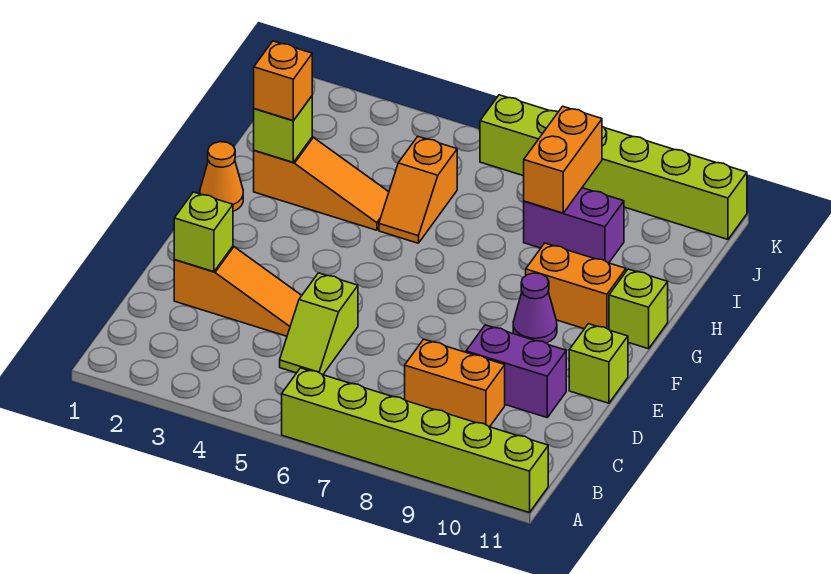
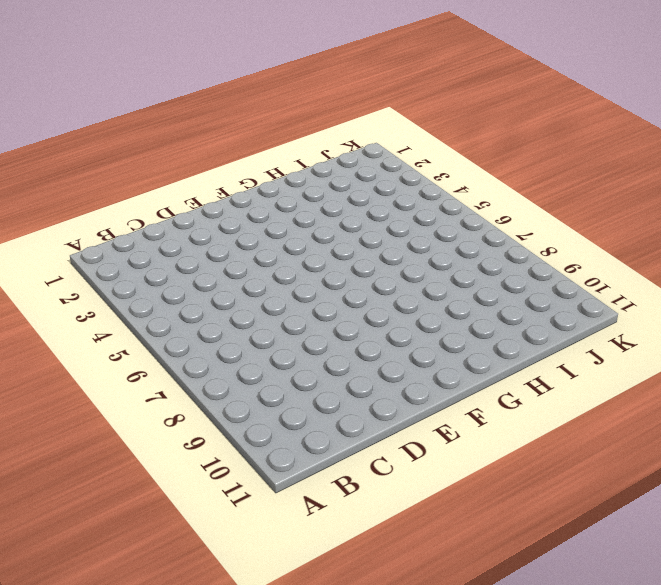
none -> lime brick A6:A11 level 1
none -> lime slope C5:D5 level 1 top D
none -> orange brick C8:C9 level 1

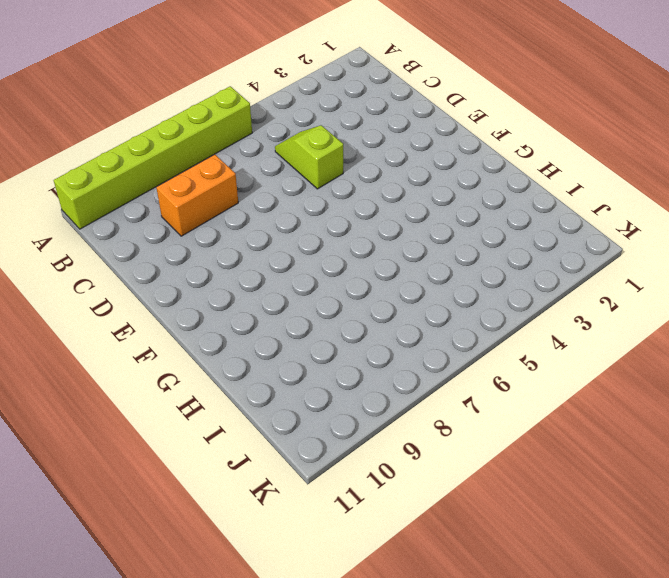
none -> orange slope D2:D4 level 1 top 2
none -> purple brick D9:D10 level 1
none -> lime brick E11 level 1

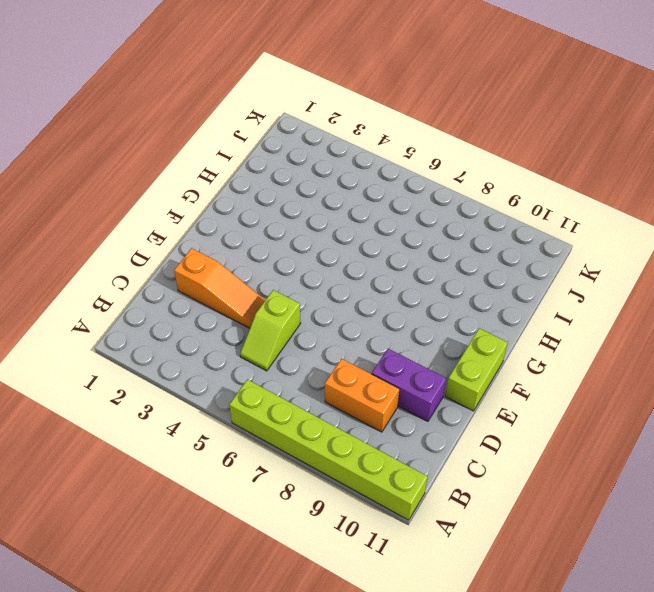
lime brick E11:F11 level 1 -> lime brick E11 level 1
none -> purple cone F9 level 1
none -> orange cone G1 level 1
none -> orange brick G9:G10 level 1

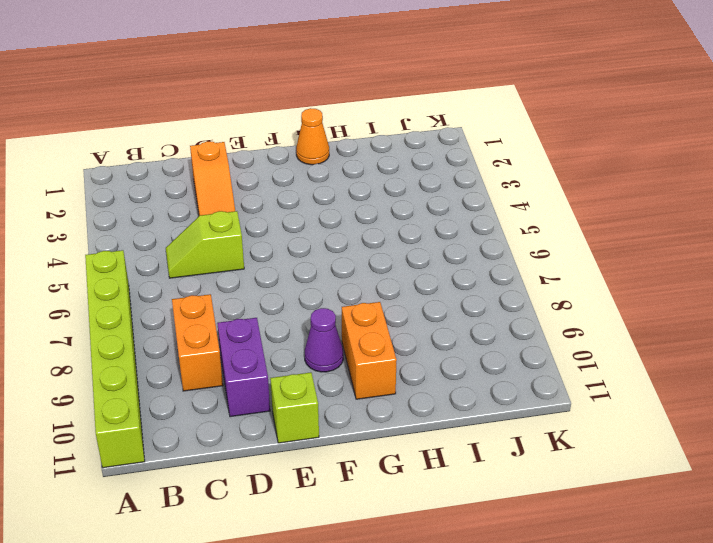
none -> lime brick G11 level 1
none -> orange slope H2:H4 level 1 top 2
none -> orange slope H5:I5 level 1 top I

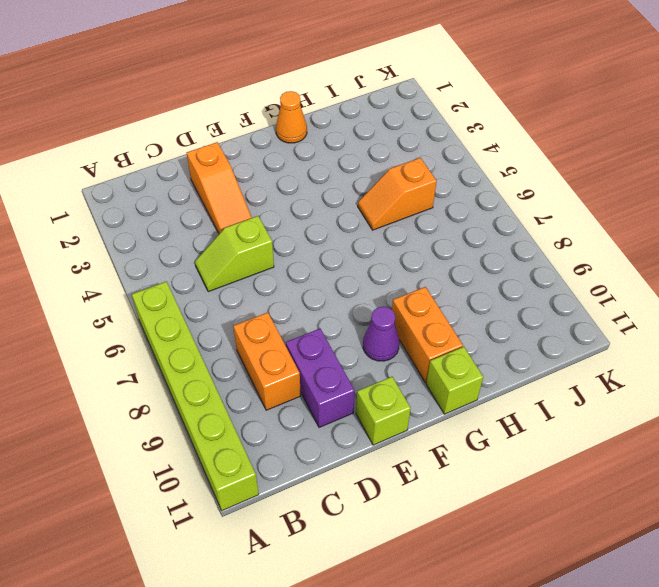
none -> orange slope H2:H4 level 1 top 2
none -> purple brick I8:I9 level 1
none -> lime brick K6:K11 level 1

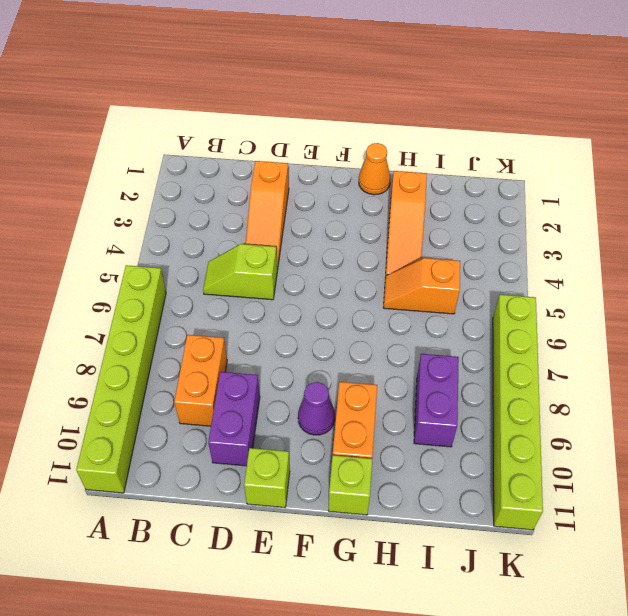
none -> lime brick D2 level 2
none -> lime brick H2 level 2
none -> orange brick I8:J8 level 2

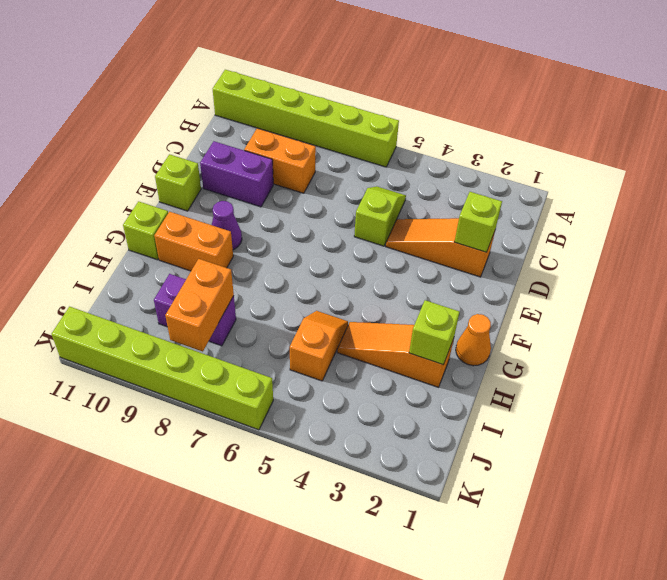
none -> orange brick H2 level 3

